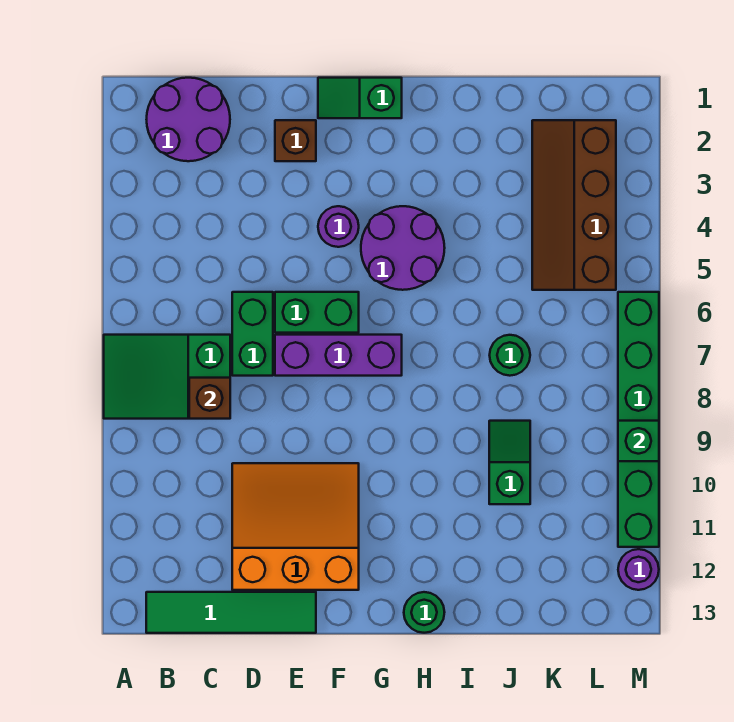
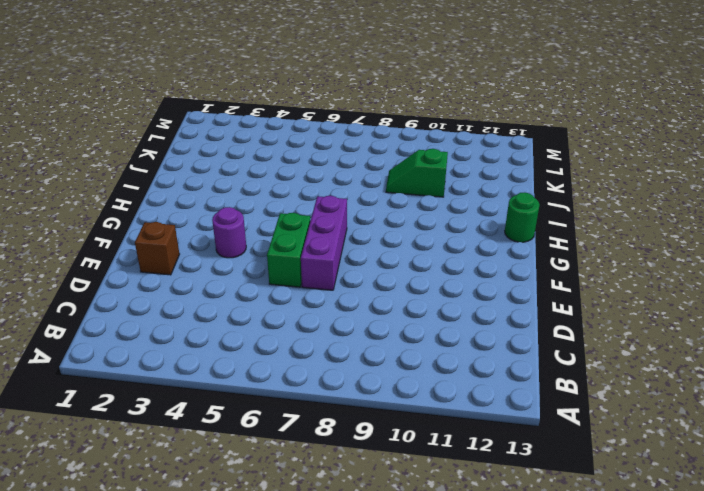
none -> green slope A7:C8 level 1 top C
none -> purple round brick B1:C2 level 1
none -> green tile B13:E13 level 1

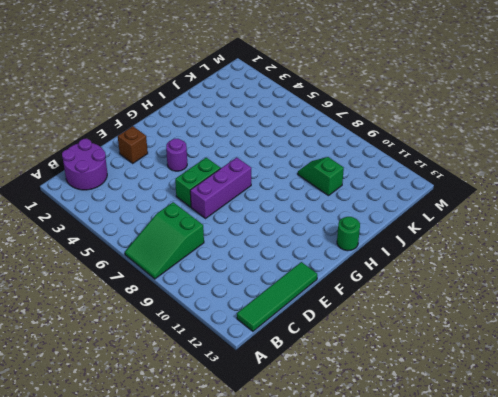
none -> green brick D6:D7 level 1
none -> orange slope D10:F12 level 1 top 12
none -> green slope F1:G1 level 1 top G

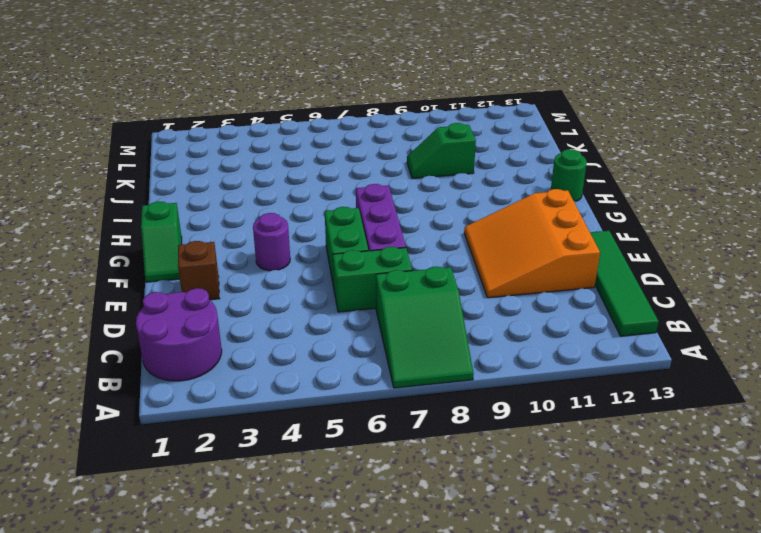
none -> purple round brick G4:H5 level 1
none -> green round brick J7 level 1
none -> brown slope K2:L5 level 1 top L

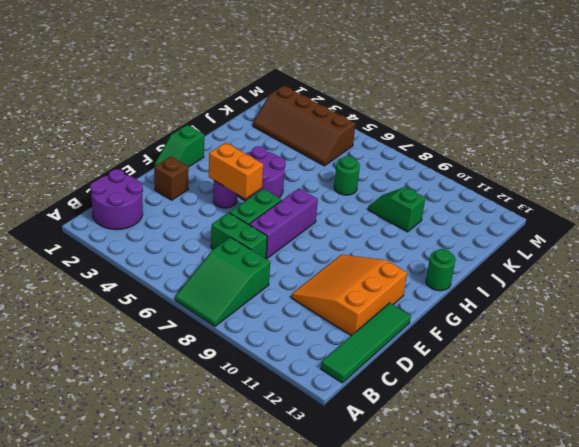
orange brick F4:F5 level 2 -> none
none -> green brick M6:M11 level 1
none -> purple round brick M12 level 1
none -> brown brick C8 level 2

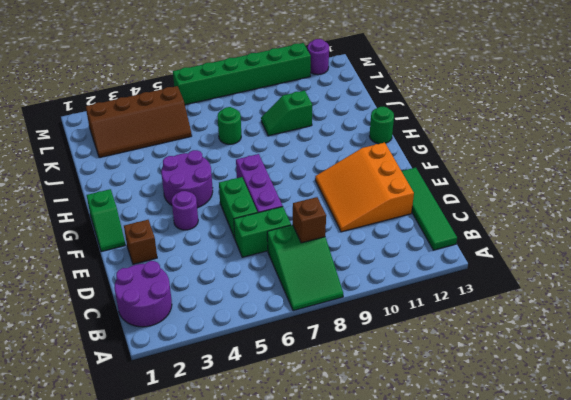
none -> green brick M9 level 2

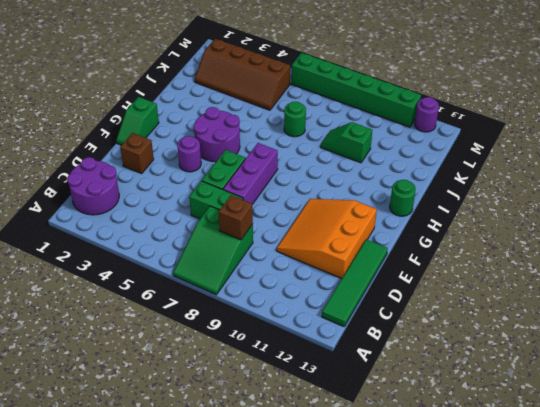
none -> green brick M9 level 2

